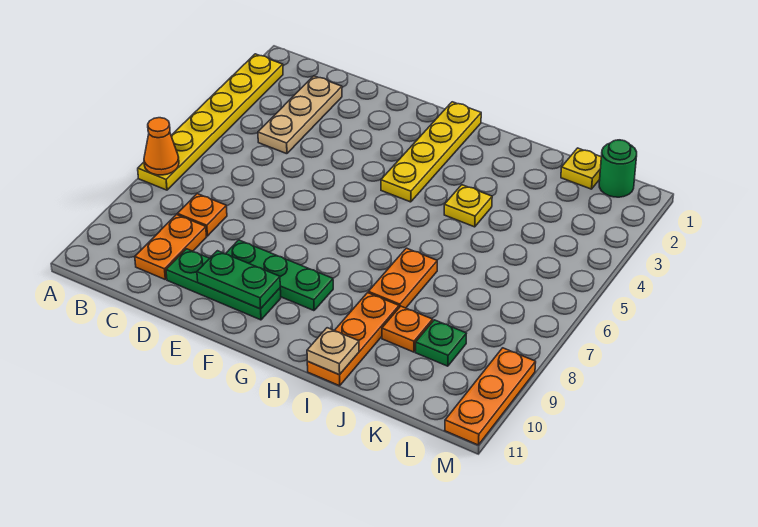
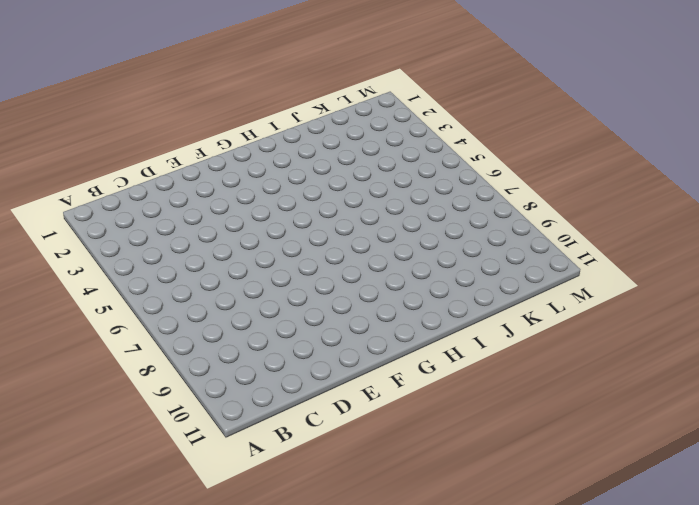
none -> yellow plate A2:A7 level 1
none -> tan plate C2:C4 level 1
none -> orange plate C8 level 1

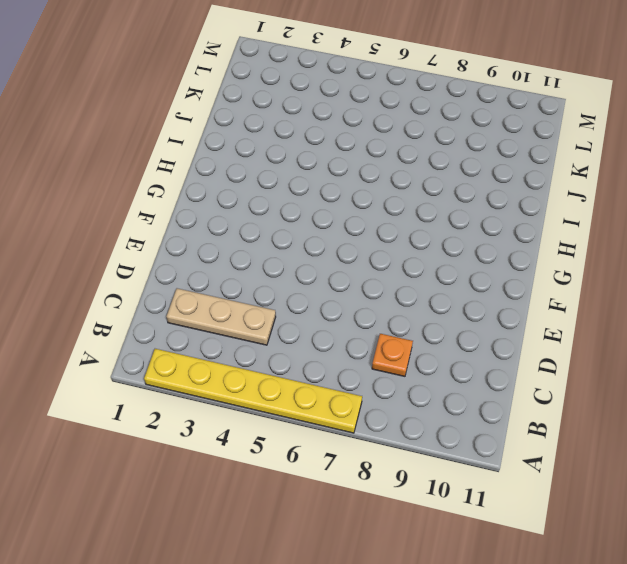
none -> orange plate C9:C10 level 1
none -> green plate D10:F10 level 1
none -> green plate E9:G9 level 1

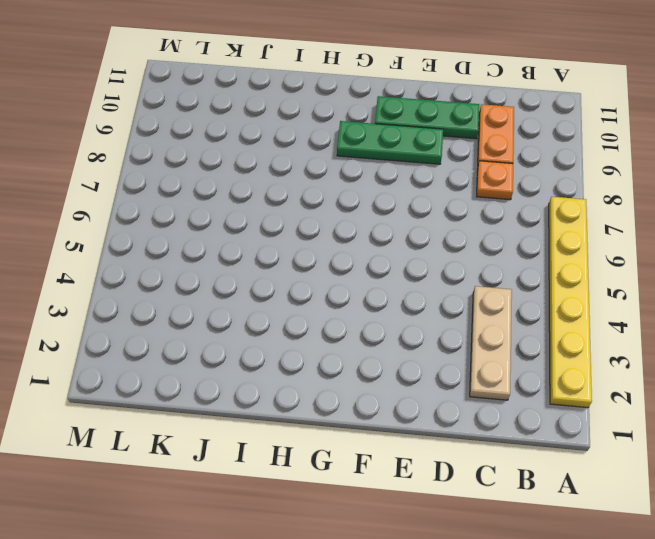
none -> yellow plate G1:G4 level 1
none -> yellow plate I4 level 1
none -> orange plate I7:I8 level 1

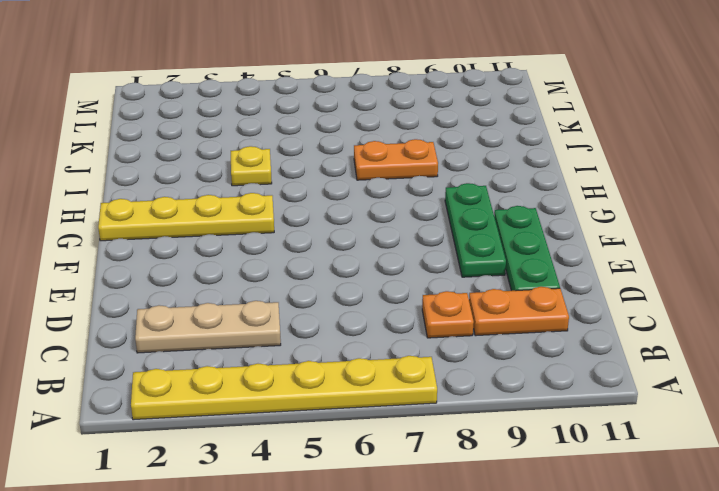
none -> orange plate I9:I11 level 1
none -> orange plate J9 level 1
none -> yellow plate K1 level 1

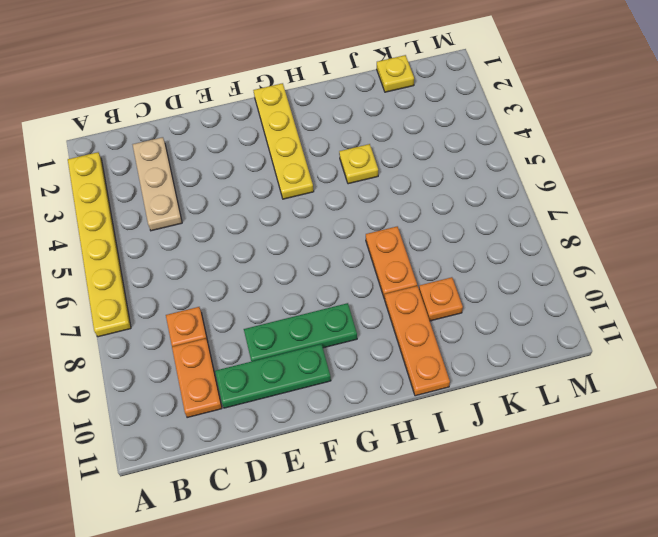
none -> green plate K9 level 1
none -> green round brick L1 level 1
none -> orange plate M9:M11 level 1

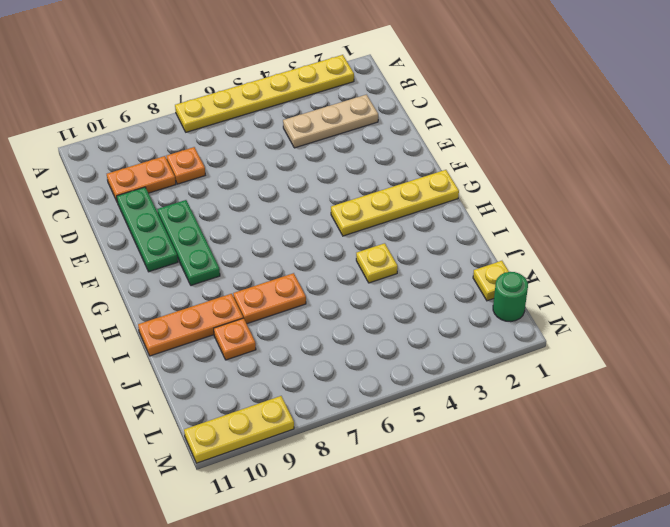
yellow plate M9:M11 level 1 -> orange plate M9:M11 level 1
none -> green plate K9 level 1
none -> orange cone A7 level 2
none -> green plate E10:F10 level 2

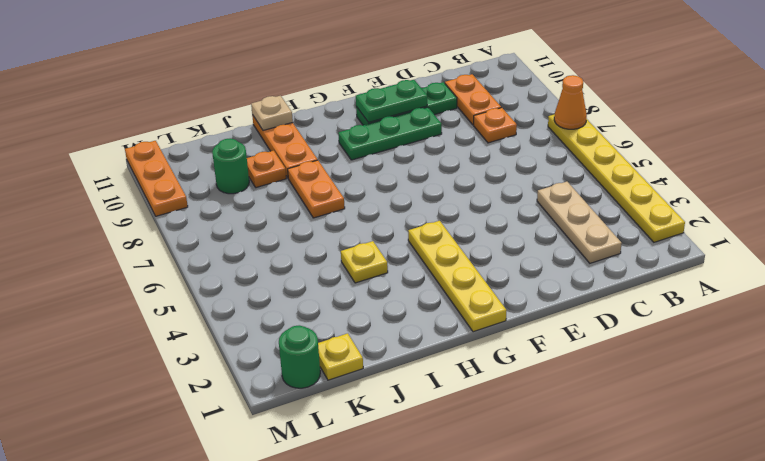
green round brick K9 level 1 -> green plate K9 level 1

